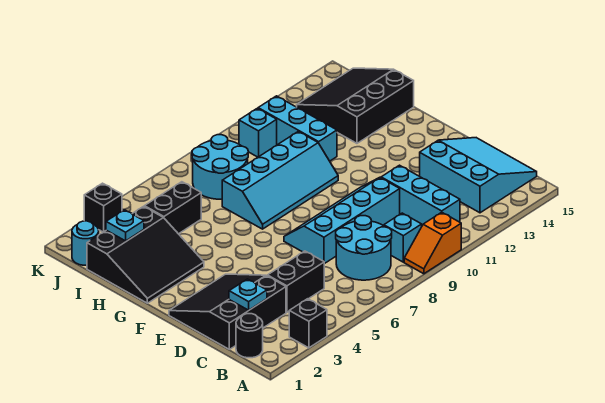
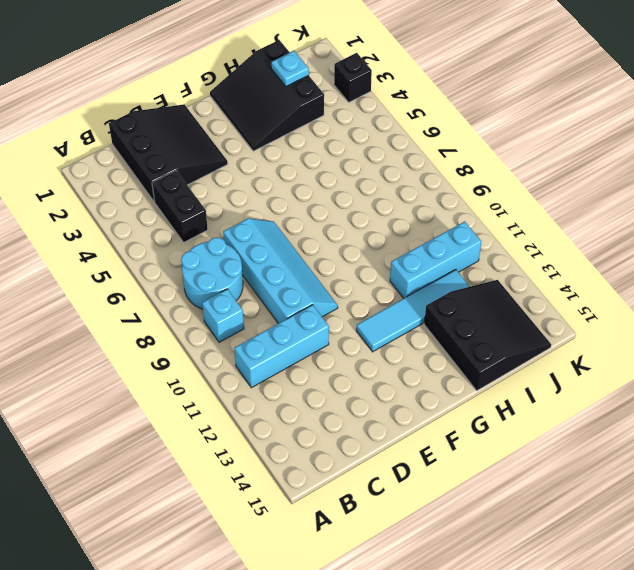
cyan tile F12:I12 level 1 -> none
none -> black brick A3 level 1
none -> orange slope A9:A10 level 1 top 10
none -> black round brick B1 level 1

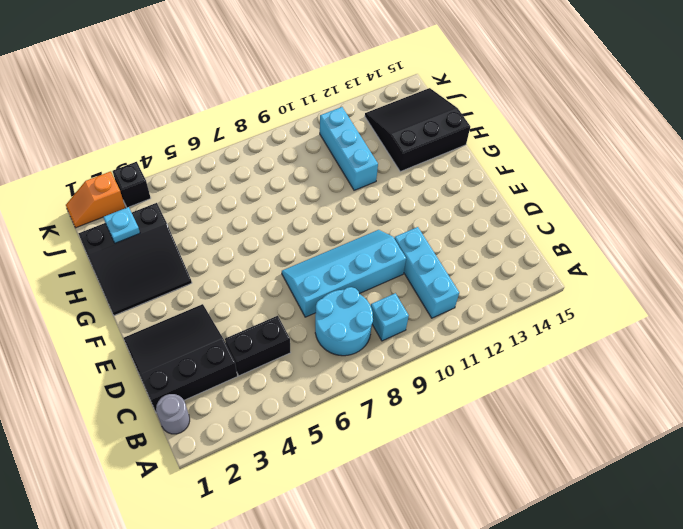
grey round brick B1 level 1 -> black round brick B1 level 1
orange slope K1:K2 level 1 top 2 -> orange slope A9:A10 level 1 top 10
none -> black brick A3 level 1
none -> cyan slope B13:D15 level 1 top 13
none -> cyan slope G7:H10 level 1 top H

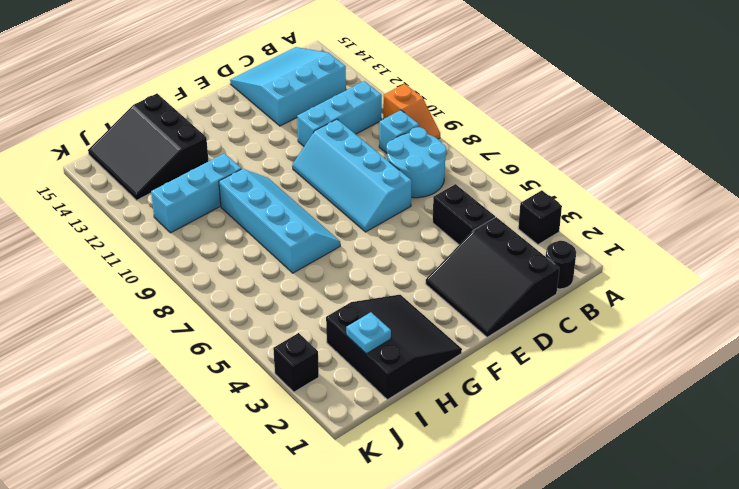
none -> black brick I4:I5 level 1
none -> cyan round brick I7:J8 level 1
none -> cyan round brick J1 level 1

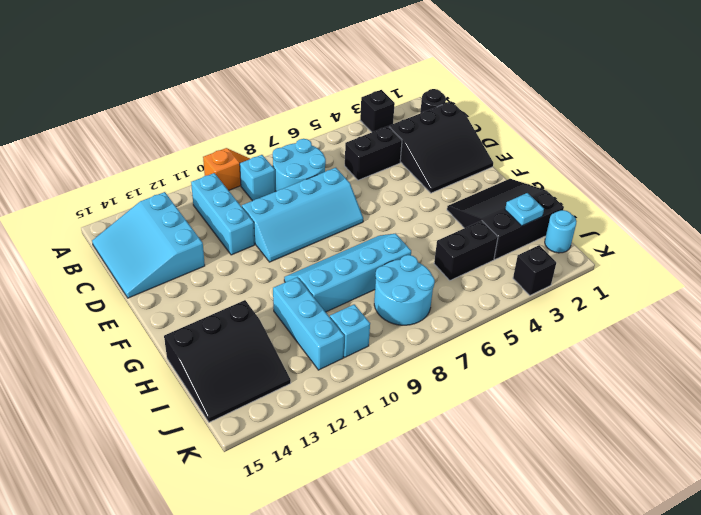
none -> cyan plate C2 level 2

